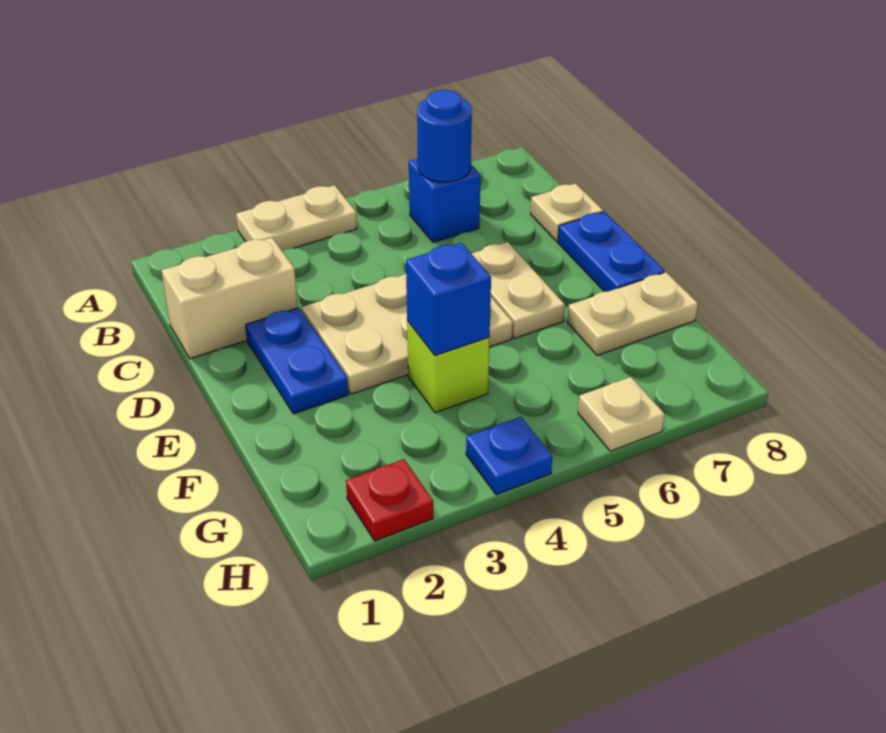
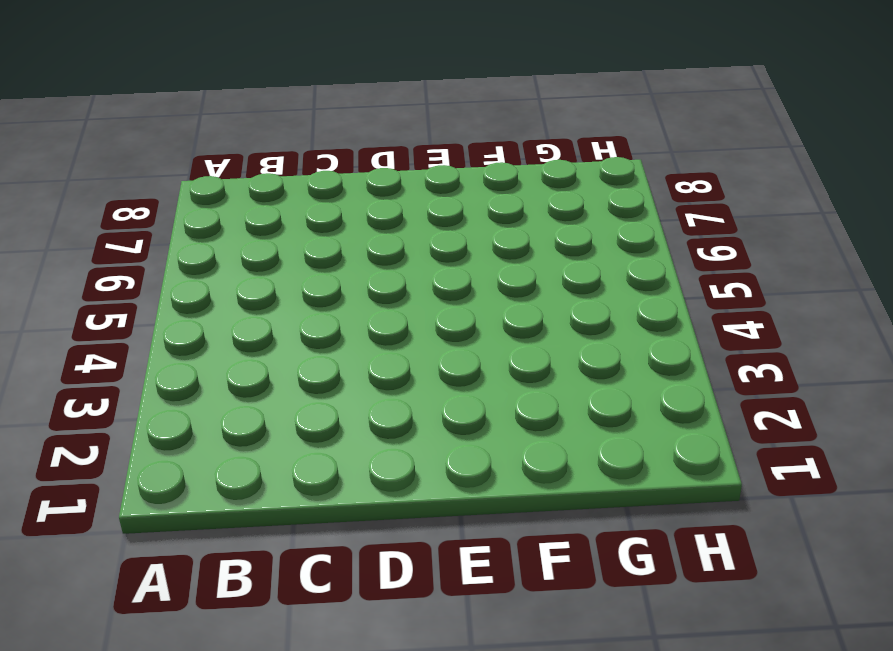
none -> tan plate A3:A4 level 1
none -> blue brick B6 level 1
none -> tan brick C1:C2 level 1

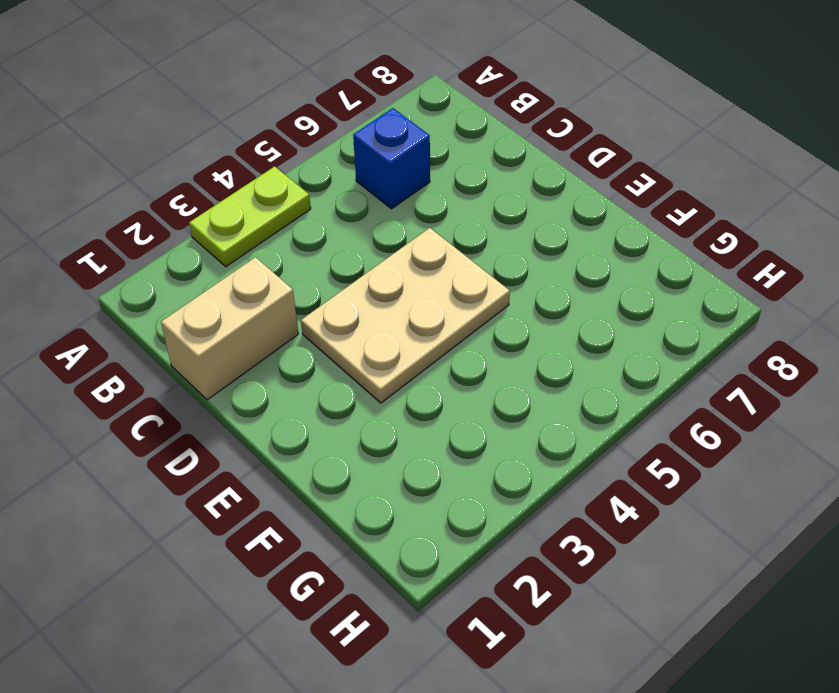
lime plate A3:A4 level 1 -> tan plate A3:A4 level 1
none -> tan plate C8 level 1
none -> blue plate D2:E2 level 1
none -> tan plate D6:E6 level 1

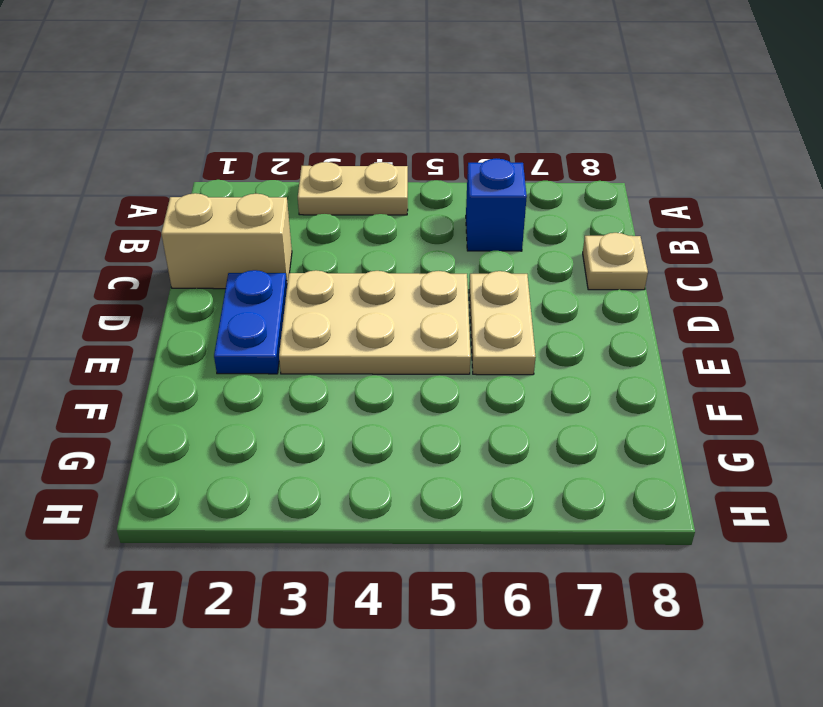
none -> blue plate D8:E8 level 1
none -> lime brick F4 level 1
none -> tan plate F7:F8 level 1

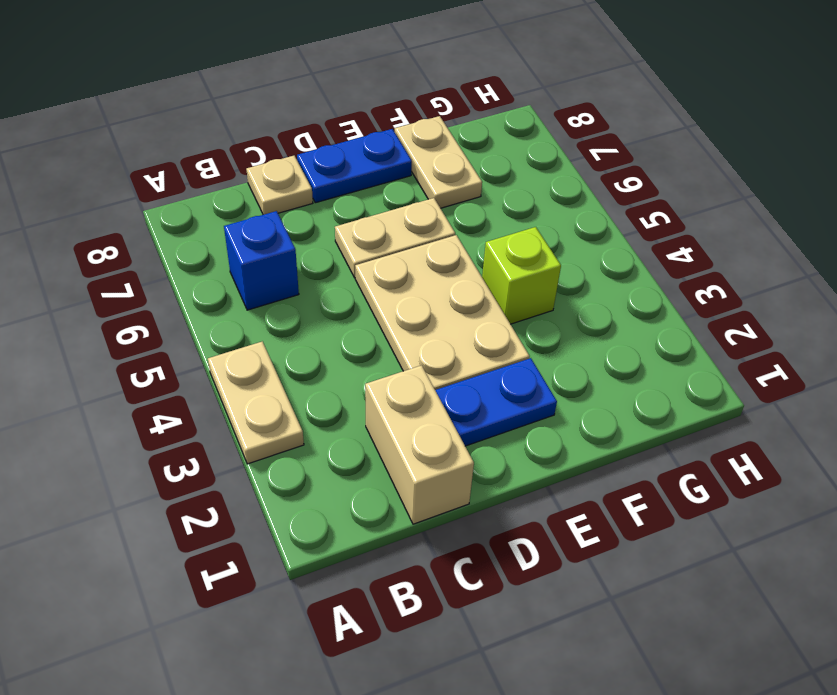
none -> red plate H2 level 1
none -> blue plate H4 level 1
none -> tan plate H6 level 1

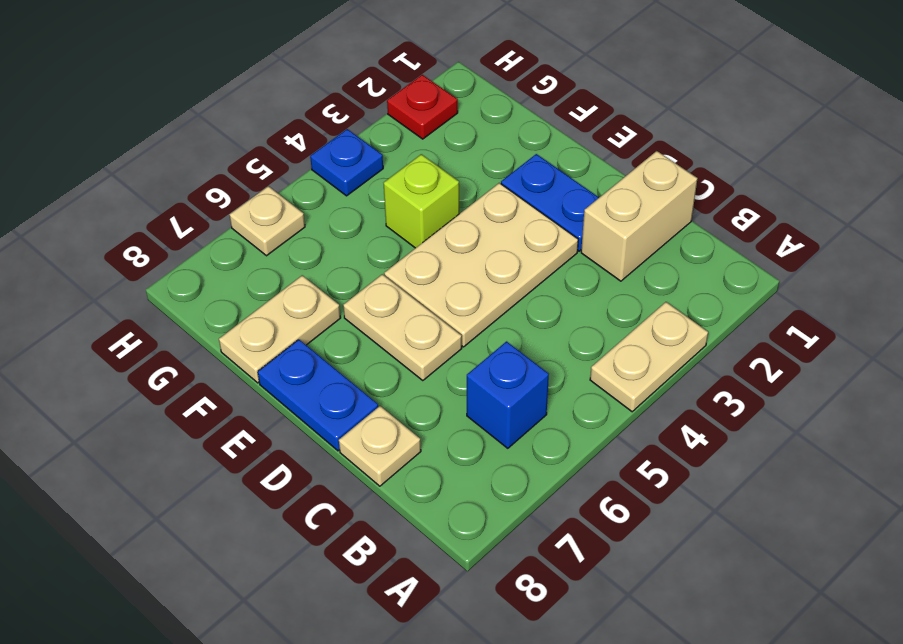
none -> blue round brick B6 level 2
none -> blue brick F4 level 2

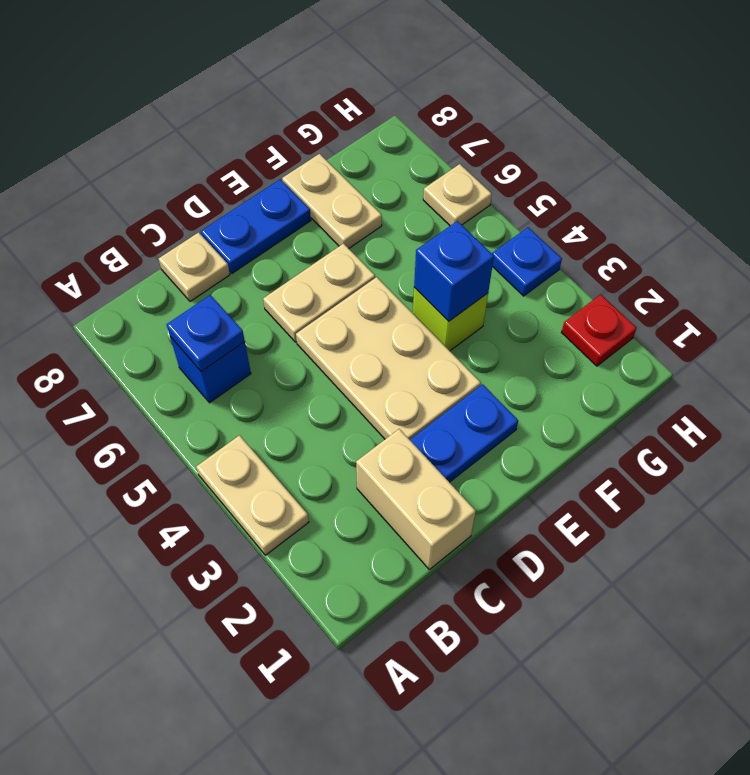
blue plate B6 level 2 -> blue round brick B6 level 2

